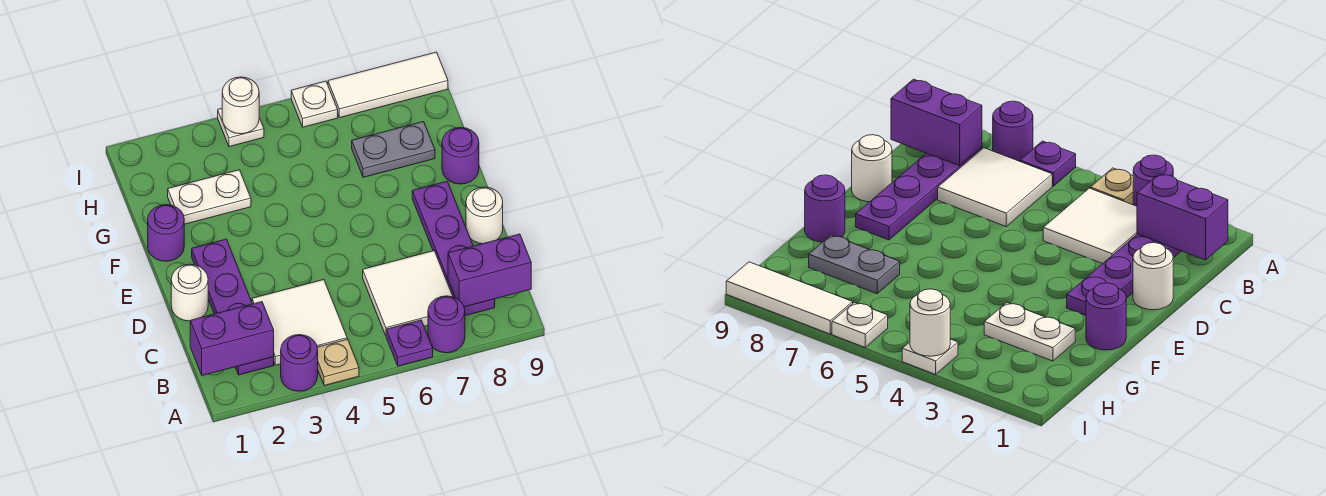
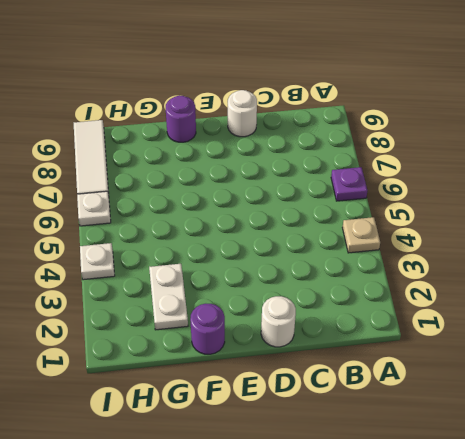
none -> purple round brick A3 level 1
none -> purple round brick A7 level 1
none -> purple plate B2:E2 level 1

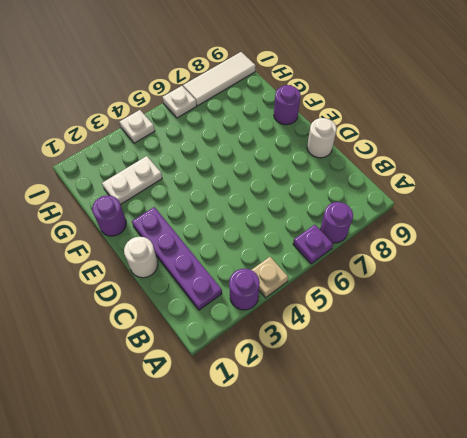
none -> white tile B3:C4 level 1
none -> white tile B6:C7 level 1
none -> purple plate B8:E8 level 1

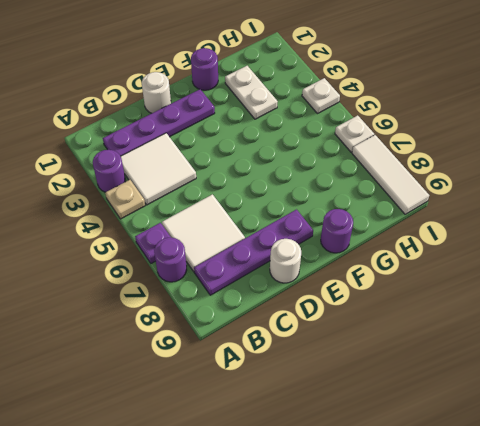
none -> grey plate G7:G8 level 1
none -> purple brick B1:B2 level 2
none -> purple brick B8:B9 level 2

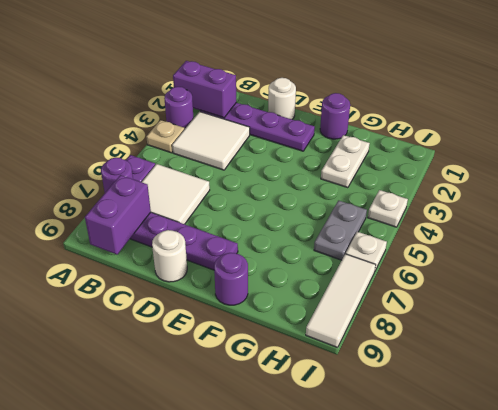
purple brick A2:B2 level 2 -> purple brick B1:B2 level 2
grey plate H5:H6 level 1 -> grey plate G7:G8 level 1
none -> white round brick I4 level 2

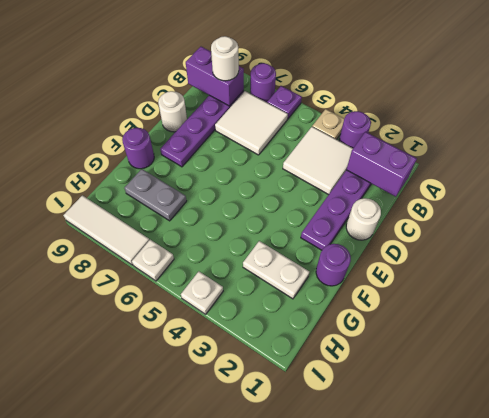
white round brick B8 level 3 -> white round brick I4 level 2

